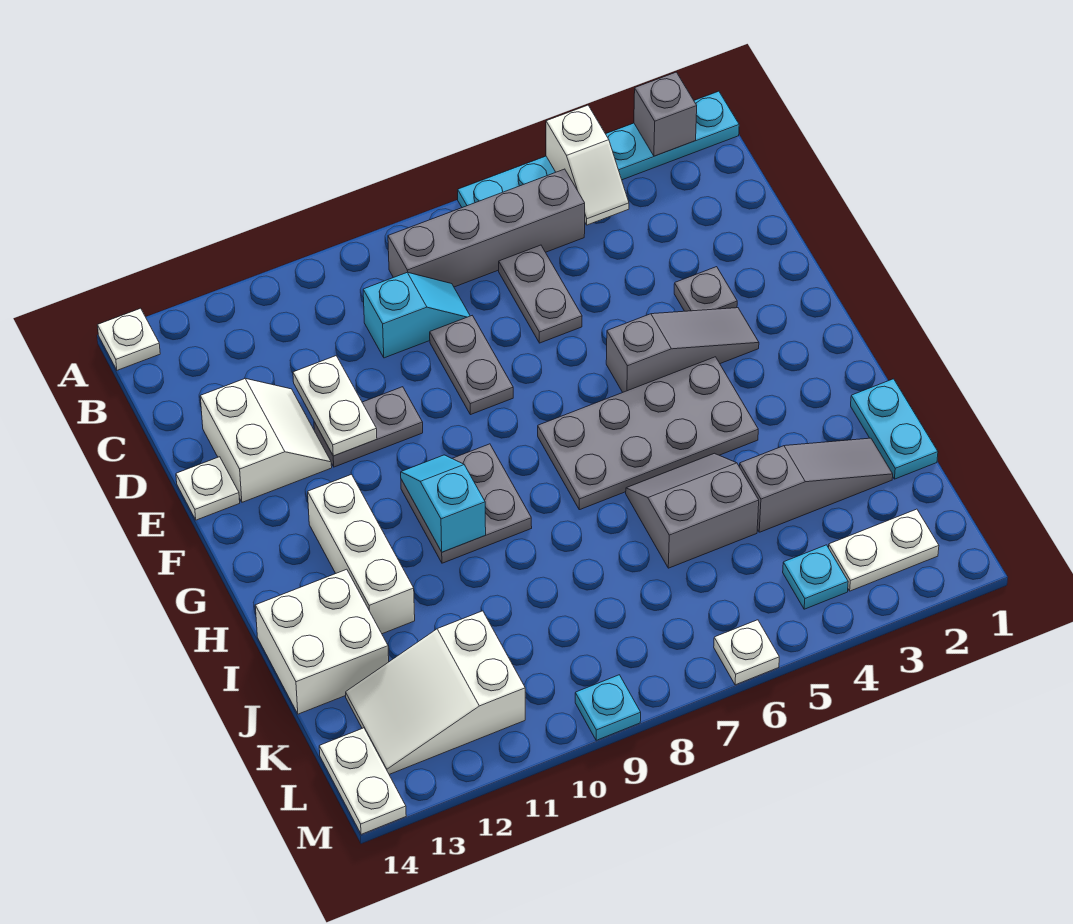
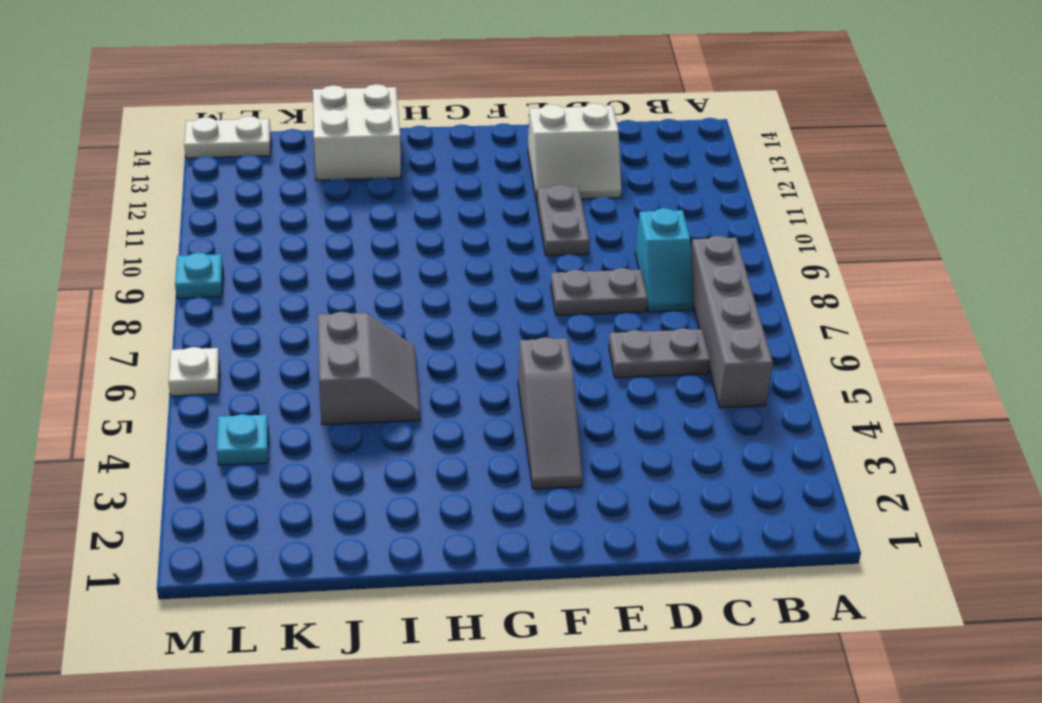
none -> cyan plate A1:A6 level 1
none -> white plate A14 level 1
none -> grey plate E3 level 1

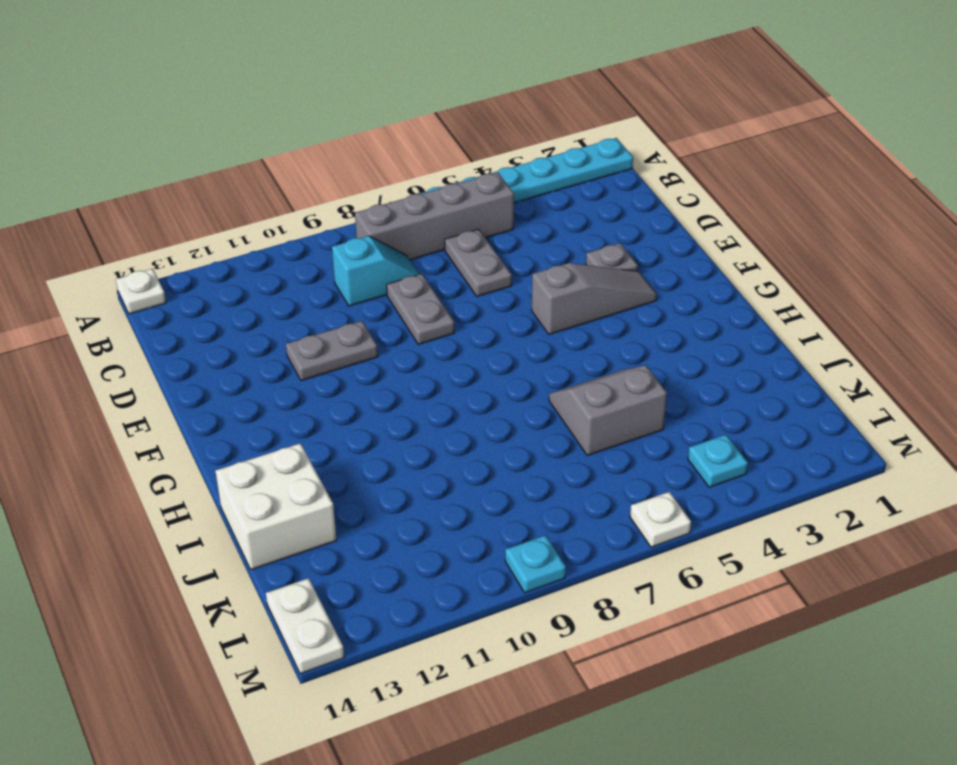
none -> white slope D12:E13 level 1 top 13
none -> white plate E14 level 1
none -> grey plate G4:H7 level 1

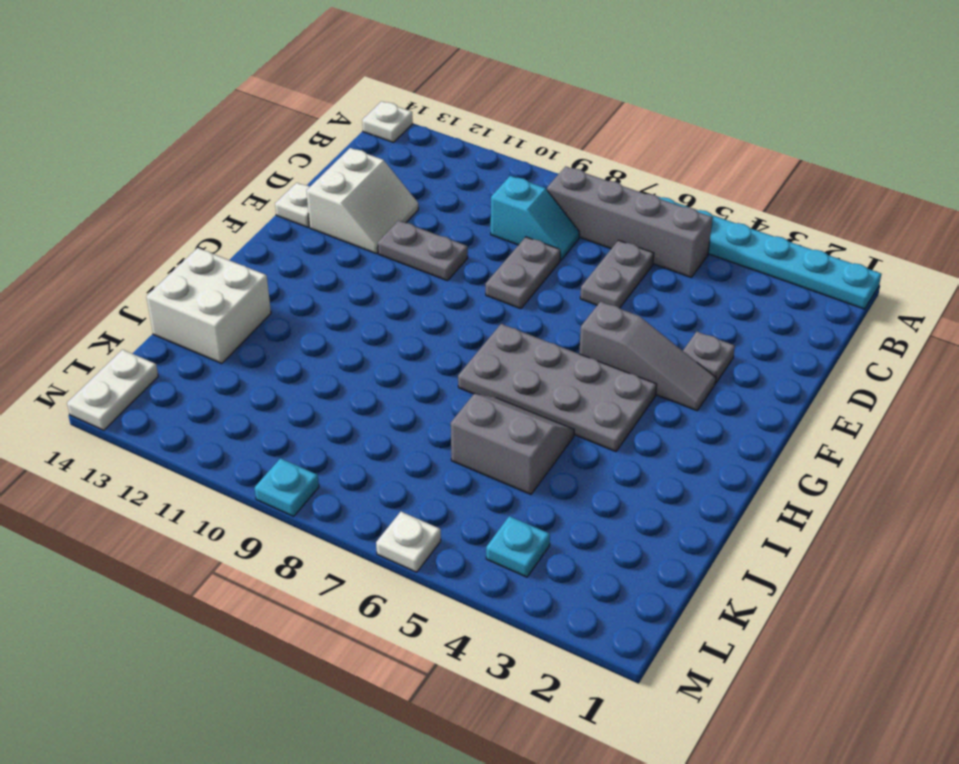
none -> grey plate G9:H10 level 1
none -> white brick G12:I12 level 1
none -> cyan plate I1:J1 level 1

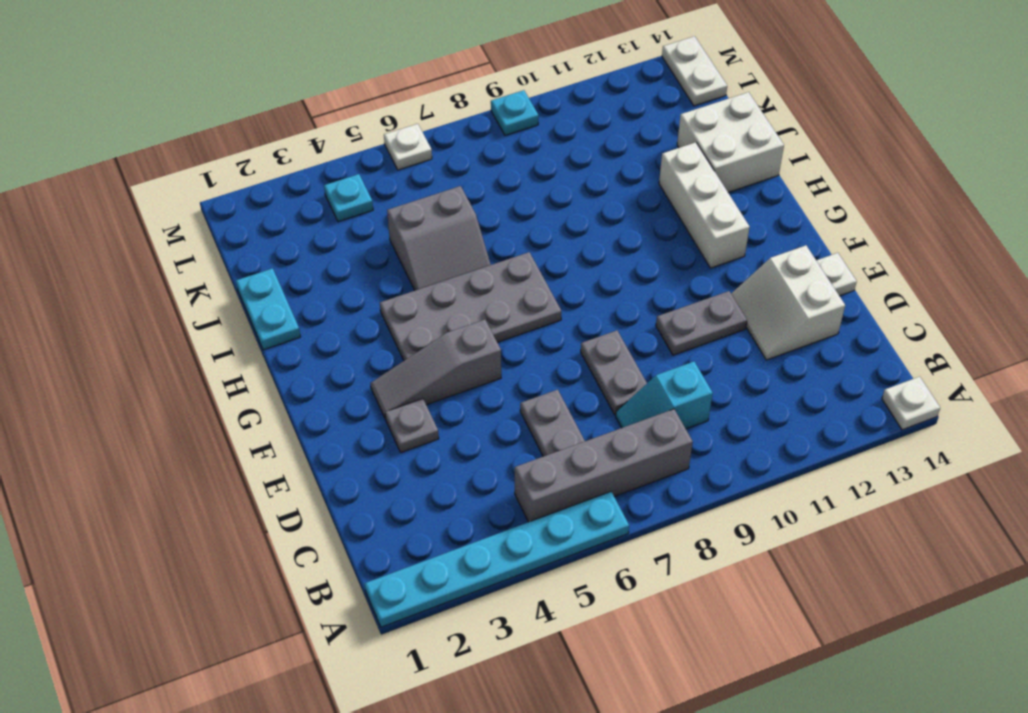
none -> grey plate G9:H10 level 1
none -> grey slope J2:J4 level 1 top 4
none -> white slope K11:L13 level 1 top 11

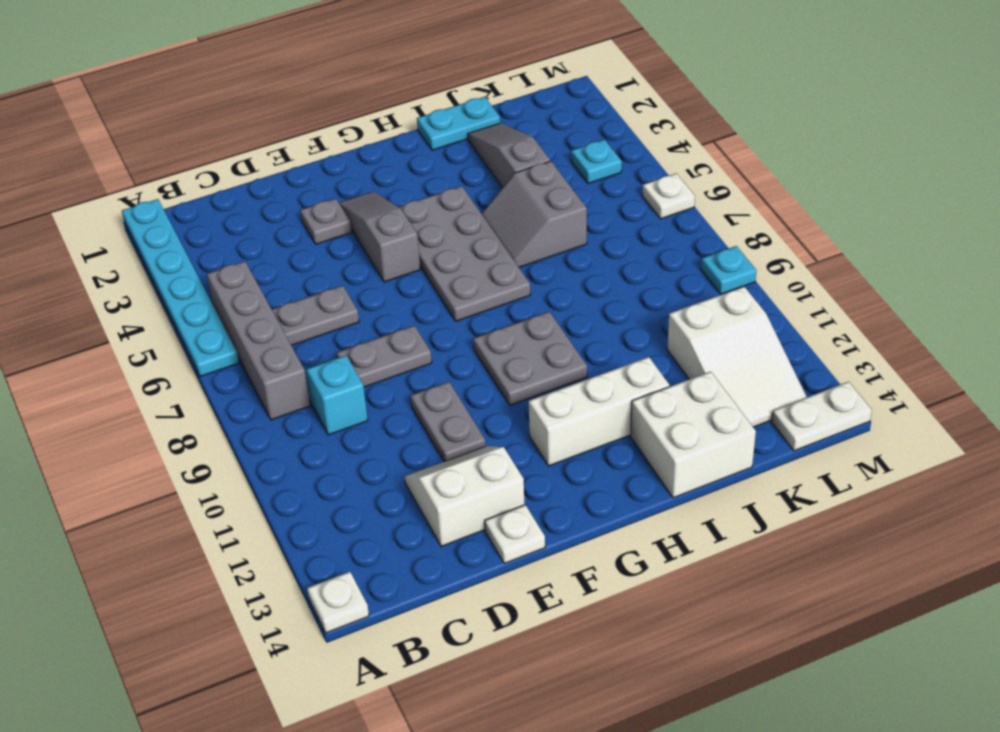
none -> white plate L2:L3 level 1
none -> grey brick A2 level 2
none -> white slope A4:B4 level 2 top A

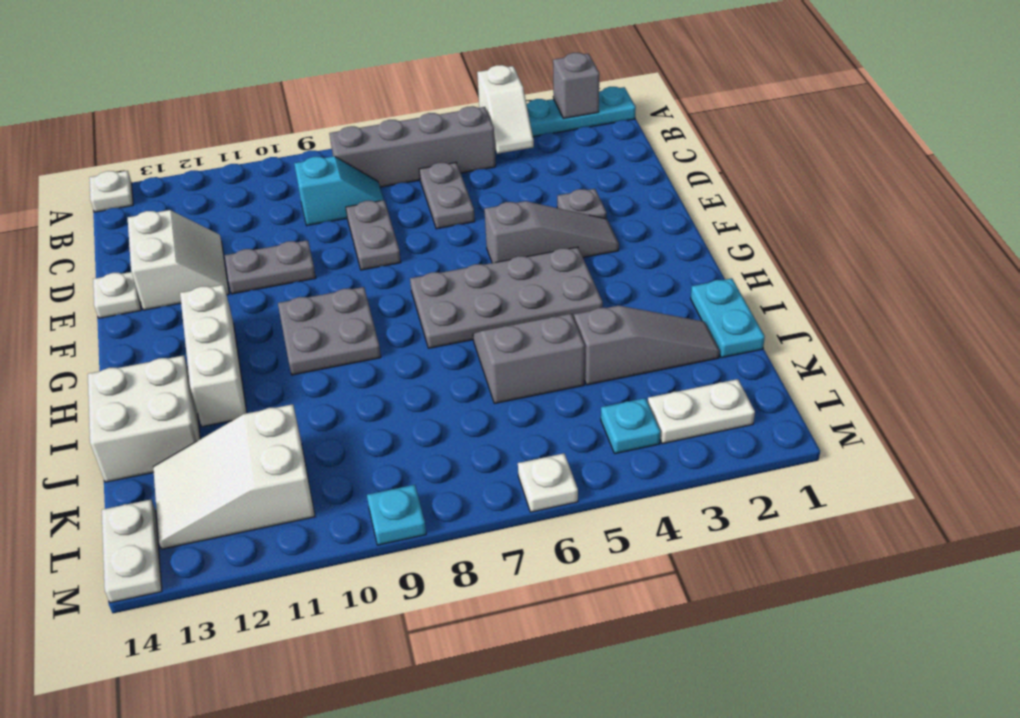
none -> white plate D11:E11 level 2
none -> cyan slope G10:H10 level 2 top H

